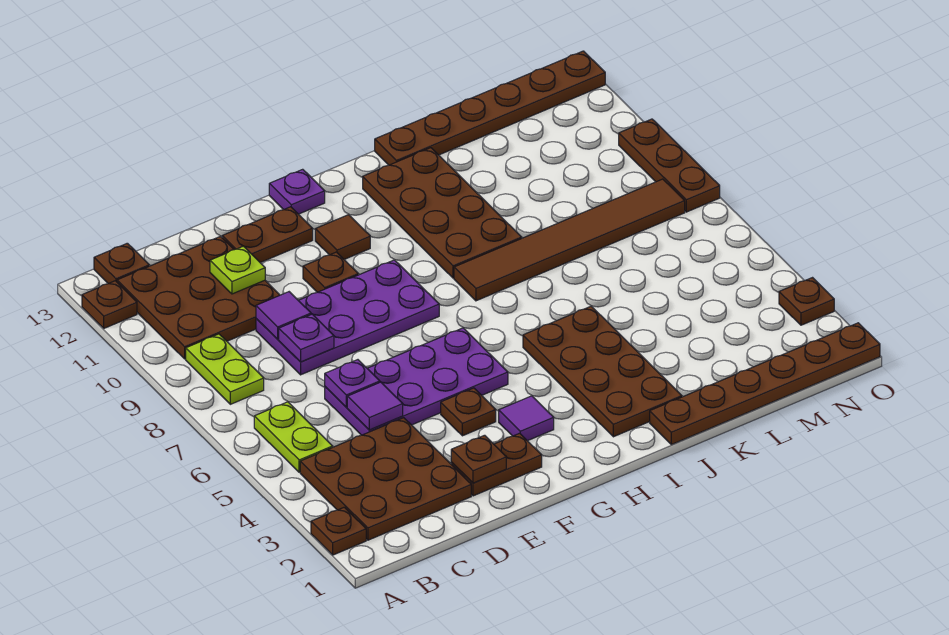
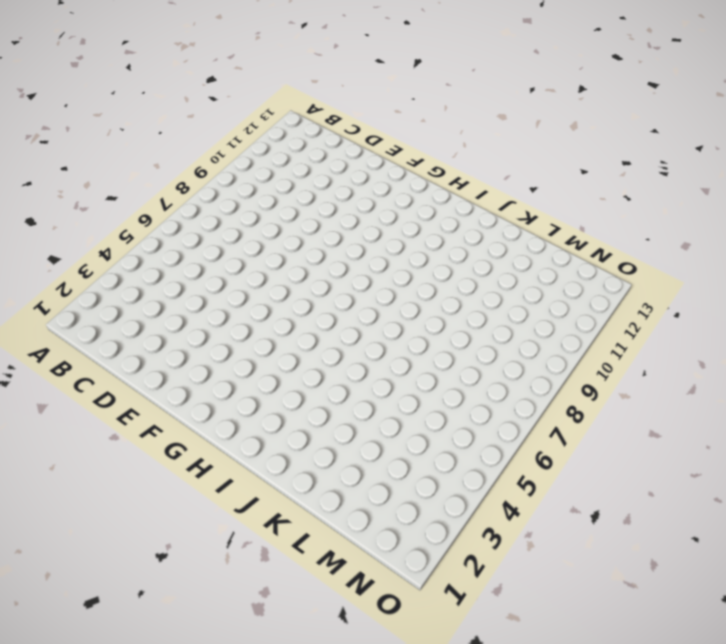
none -> brown plate A2 level 1
none -> brown plate A12 level 1
none -> brown plate B2:D4 level 1

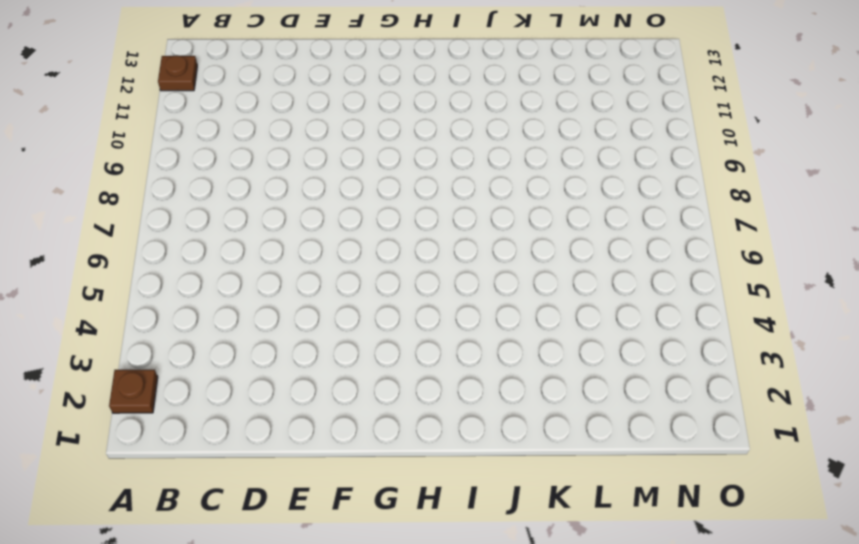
none -> brown plate B2:D4 level 1
none -> lime plate B5:B6 level 1
none -> lime plate B8:B9 level 1

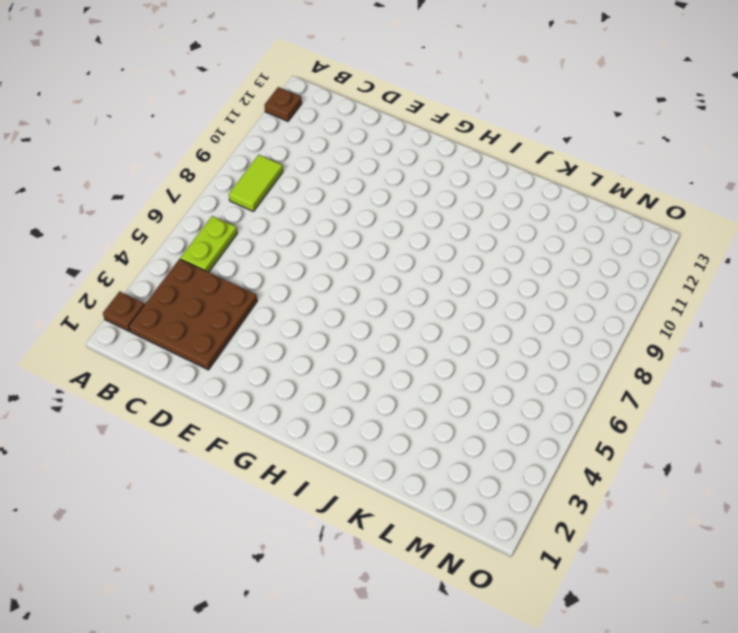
lime tile B8:B9 level 1 -> lime plate B8:B9 level 1
none -> brown plate B10:D12 level 1
none -> brown plate B13 level 1
none -> purple plate D5:G6 level 1

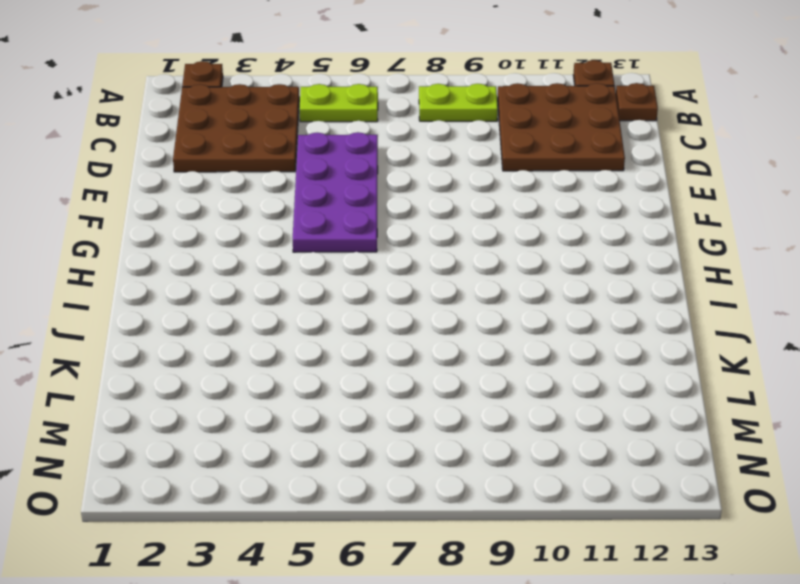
none -> purple plate D8:G9 level 1
none -> brown plate E2:F2 level 1
none -> brown plate E12:F12 level 1

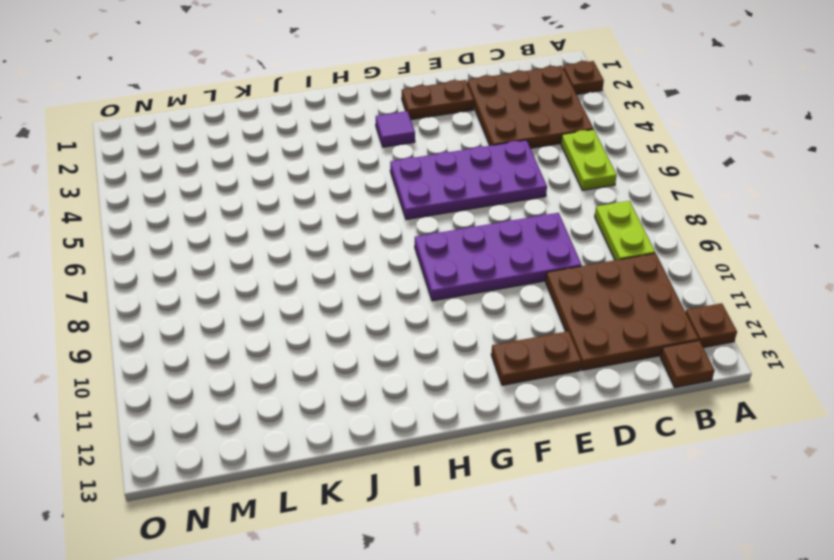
none -> brown plate F4 level 1
none -> brown plate F10 level 1
none -> brown tile G11 level 1

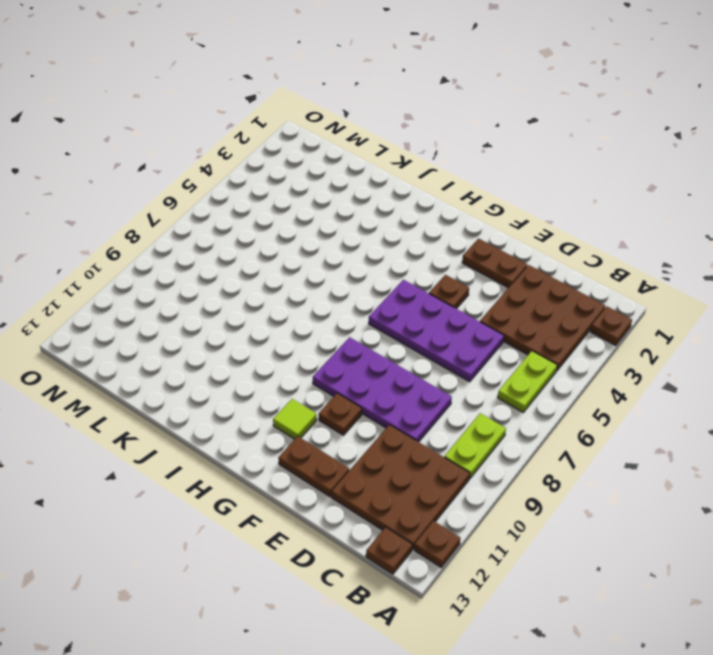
lime tile G11 level 1 -> brown tile G11 level 1
none -> purple tile G3 level 1
none -> purple plate G13 level 1
none -> brown plate I2:J5 level 1

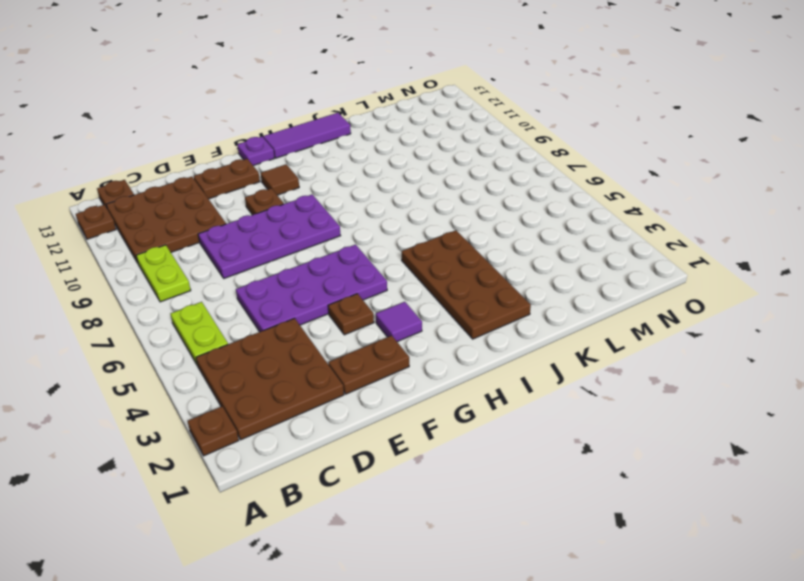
purple tile H13:J13 level 1 -> brown plate J13:O13 level 1
none -> brown tile I8:N8 level 1
none -> brown plate I9:J12 level 1
none -> brown plate J1:O1 level 1

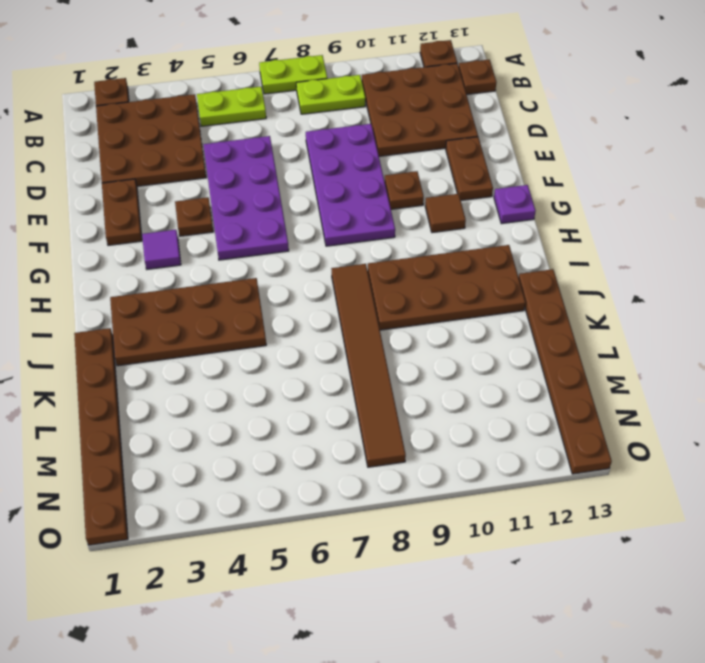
lime plate A7:A8 level 1 -> none
none -> brown plate O3 level 1
none -> brown plate O8:O10 level 1
none -> purple tile D5 level 2

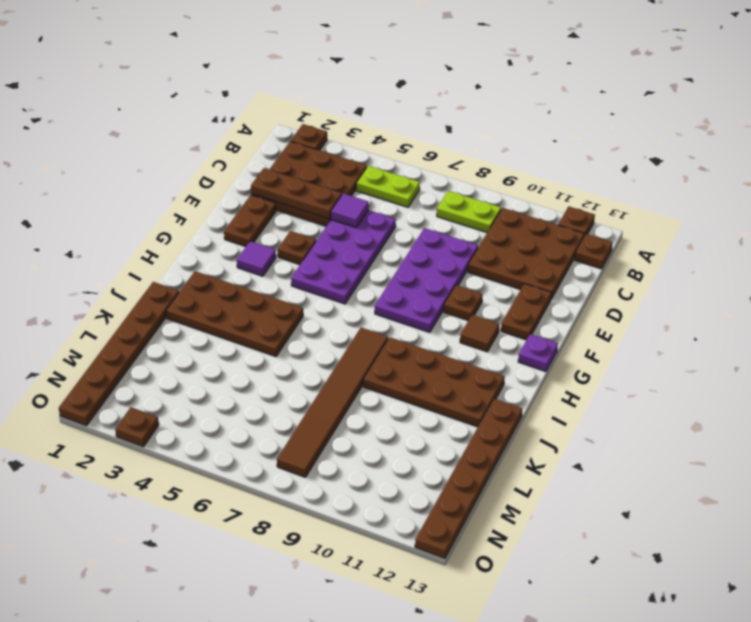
brown plate D2:D4 level 2 -> brown plate O8:O10 level 1
none -> purple plate D6 level 2
none -> purple plate D8 level 2
none -> purple tile D9 level 2

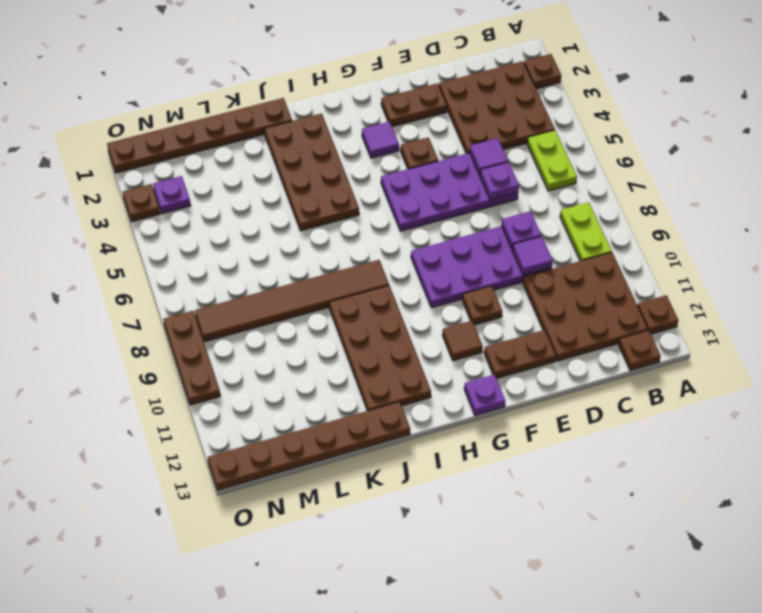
purple plate N3 level 1 -> none
none -> lime plate D11 level 2
none -> brown plate E2 level 2

